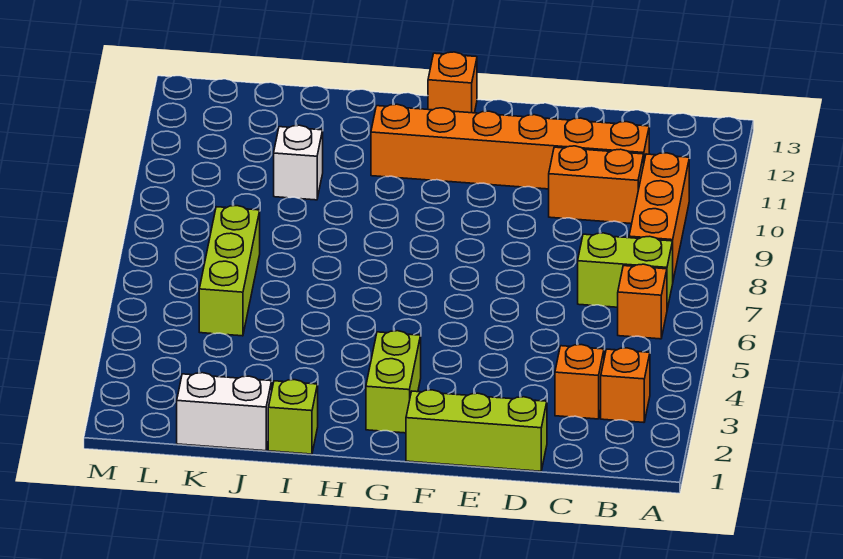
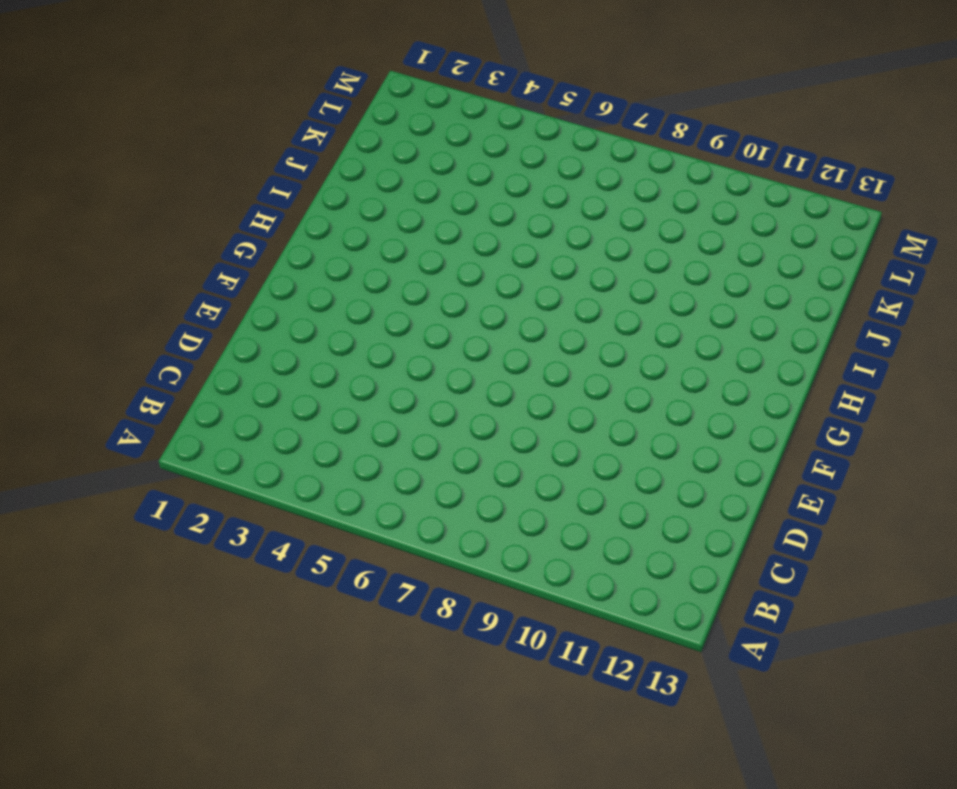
none -> orange brick B3 level 1
none -> orange brick B6 level 1
none -> lime brick B7:C7 level 1

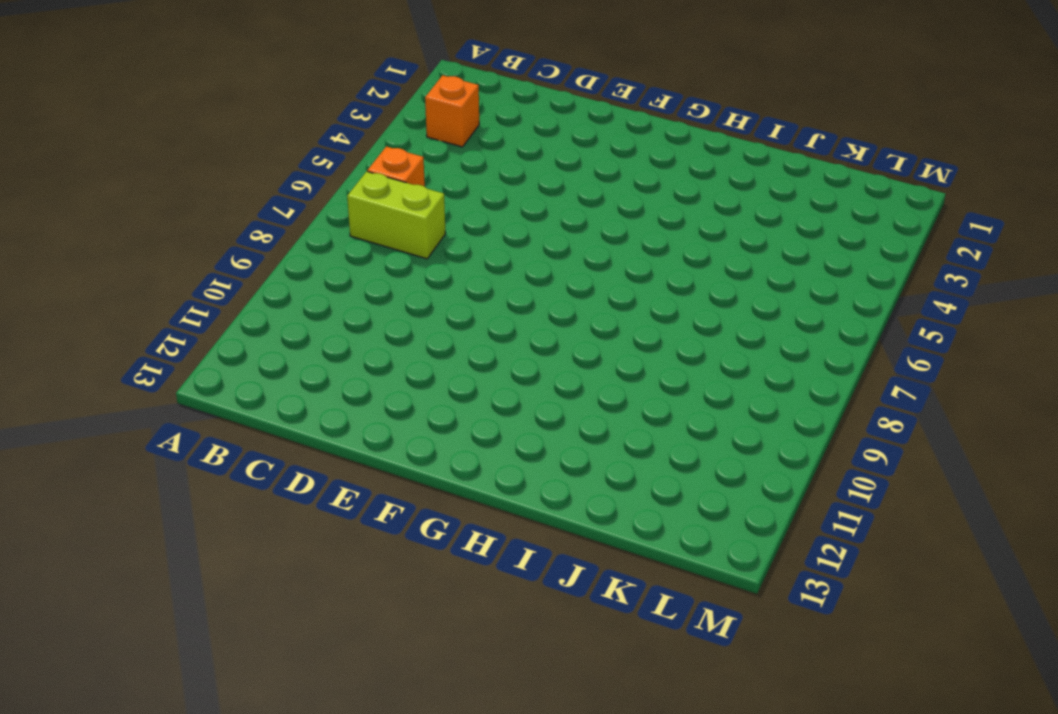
none -> orange brick B8:B10 level 1
none -> orange brick C3 level 1
none -> orange brick C10:D10 level 1

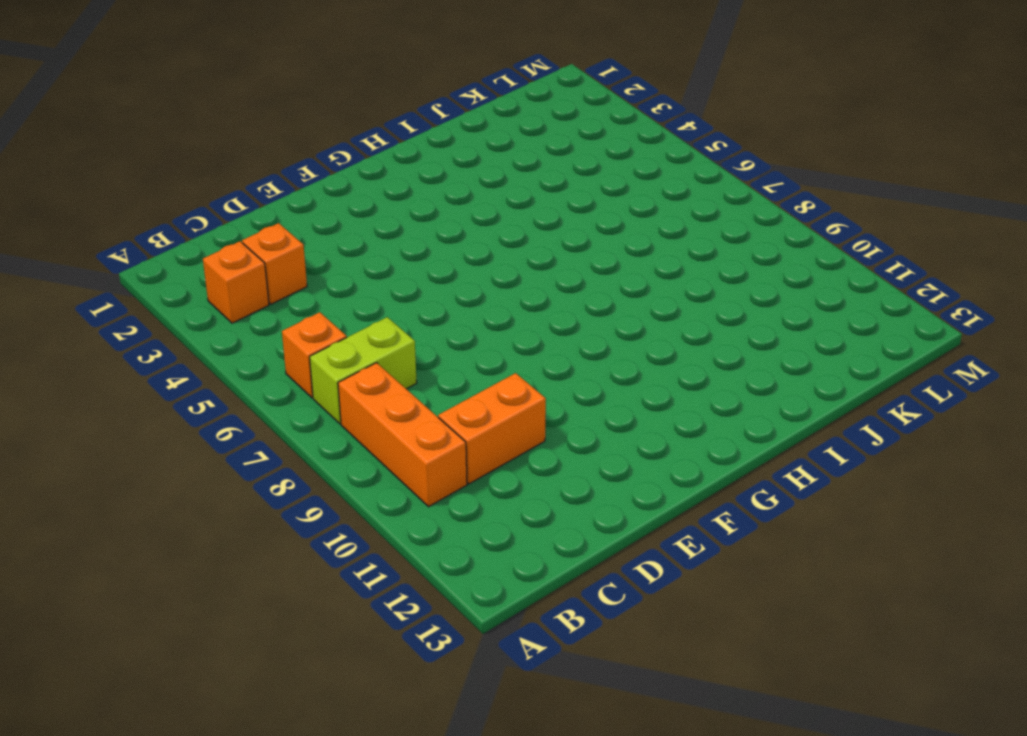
none -> orange brick C11:H11 level 1
none -> lime brick D1:F1 level 1
none -> lime brick G2:G3 level 1

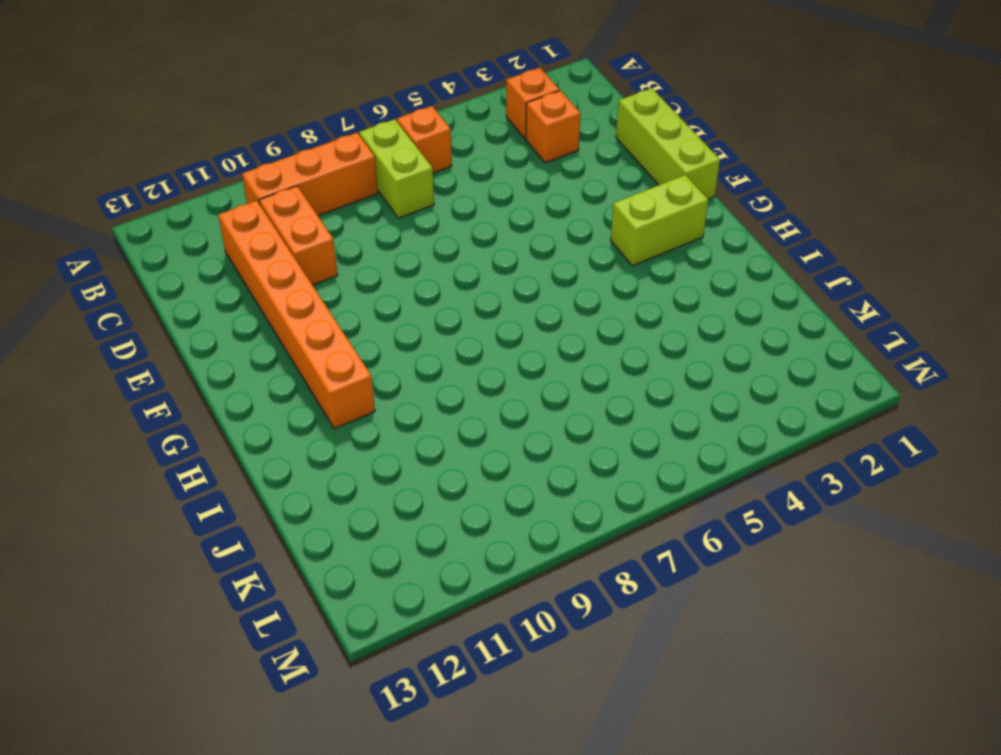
none -> orange brick G13 level 1
none -> lime brick I1 level 1
none -> white brick J1:K1 level 1

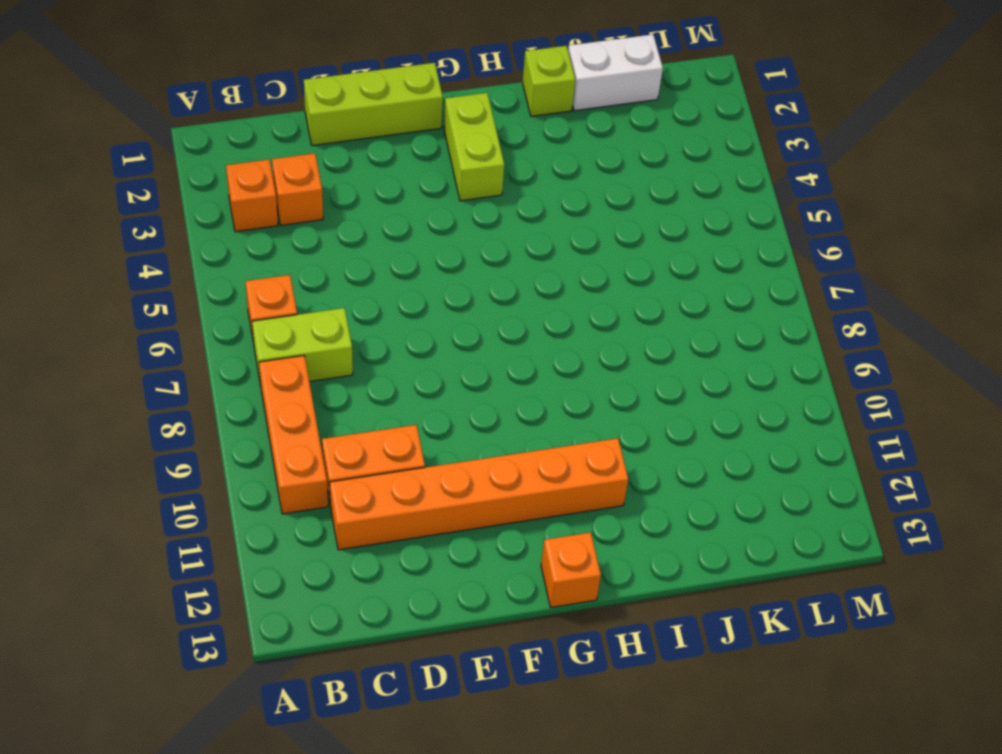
none -> white brick J10 level 1
none -> lime brick K5:K7 level 1

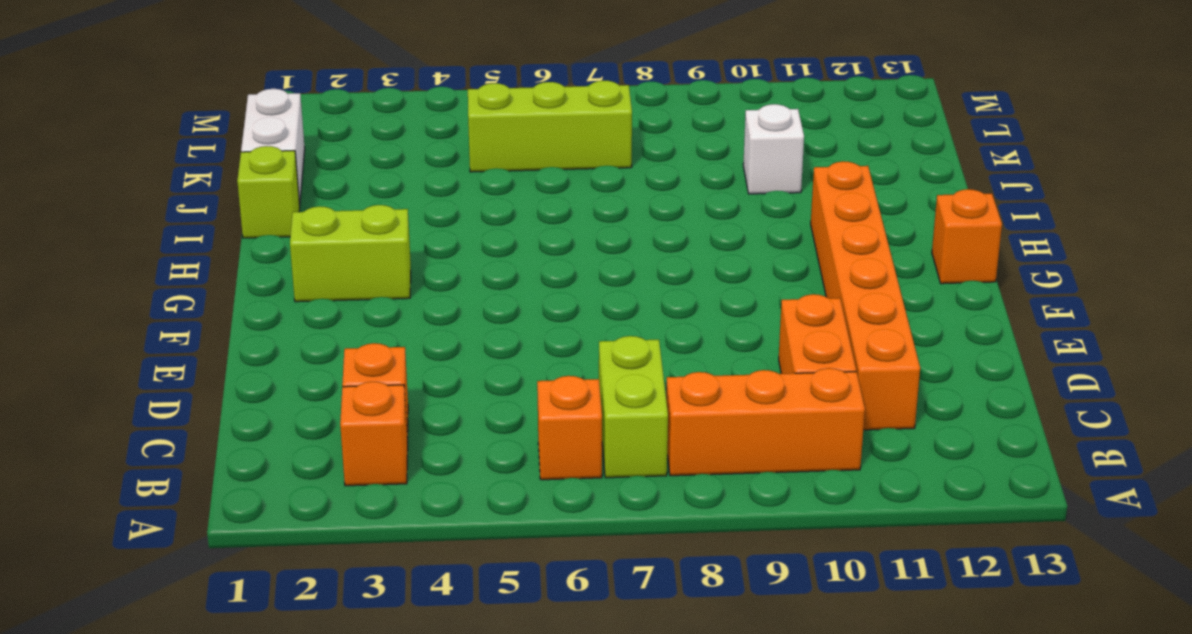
none -> lime brick D1:F1 level 1

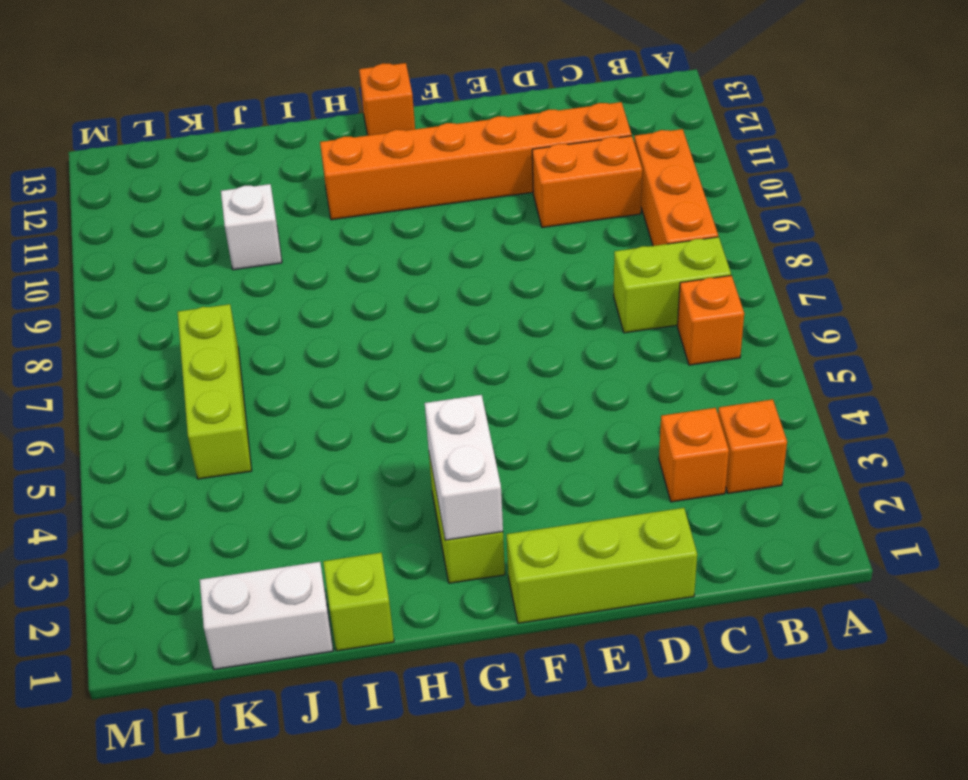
white brick G2:G3 level 2 -> none

